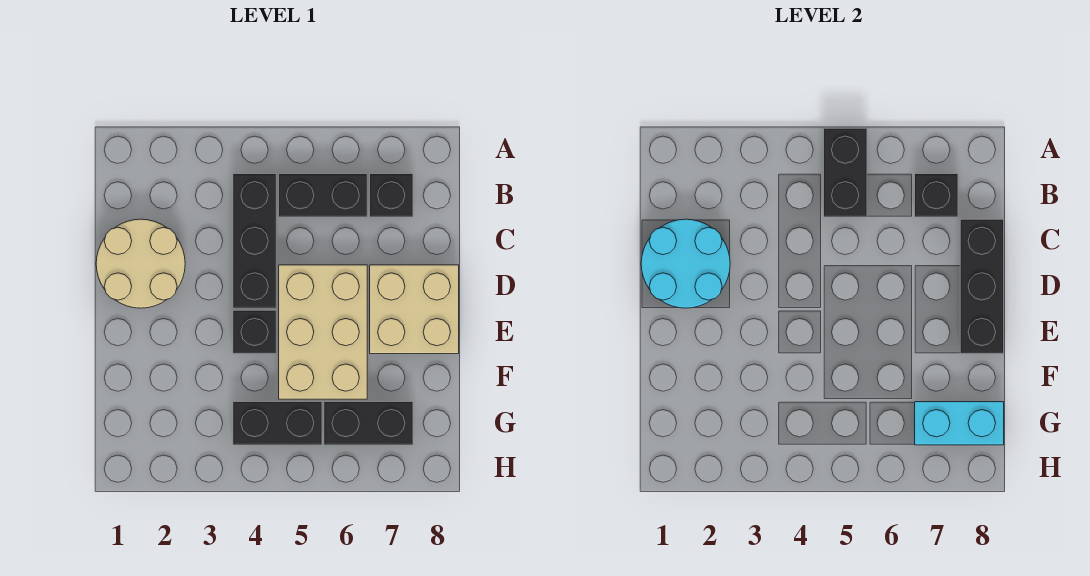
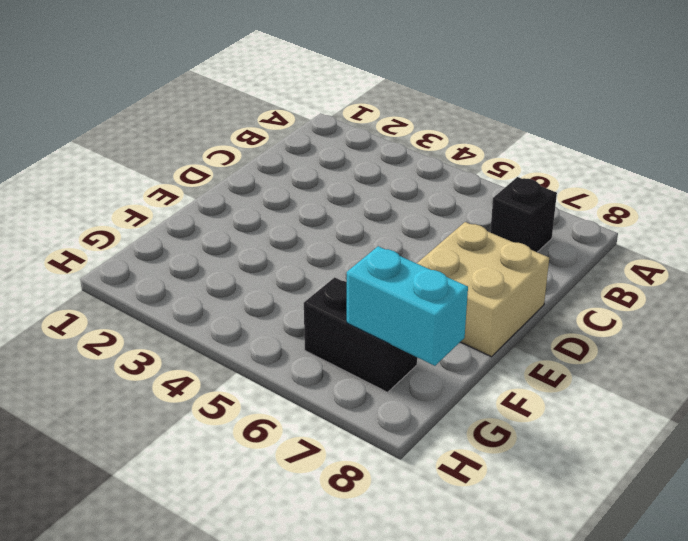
none -> black brick B4:D4 level 1
none -> black brick B5:B6 level 1
none -> tan round brick C1:D2 level 1

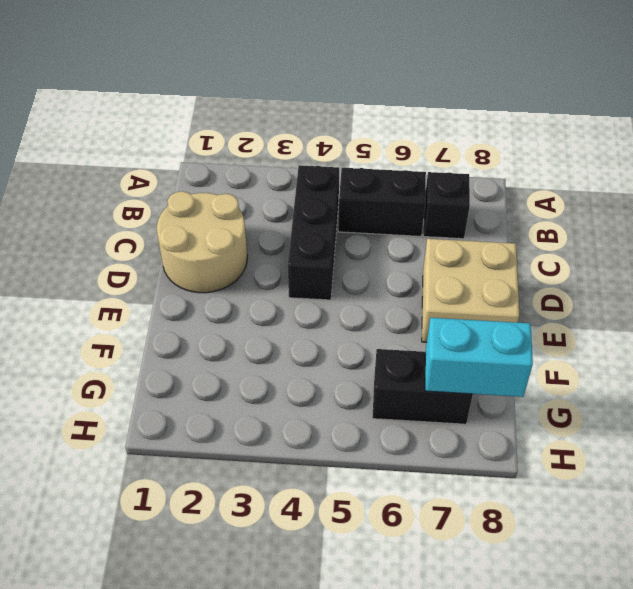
none -> tan brick D5:F6 level 1
none -> black brick E4 level 1
none -> black brick G4:G5 level 1

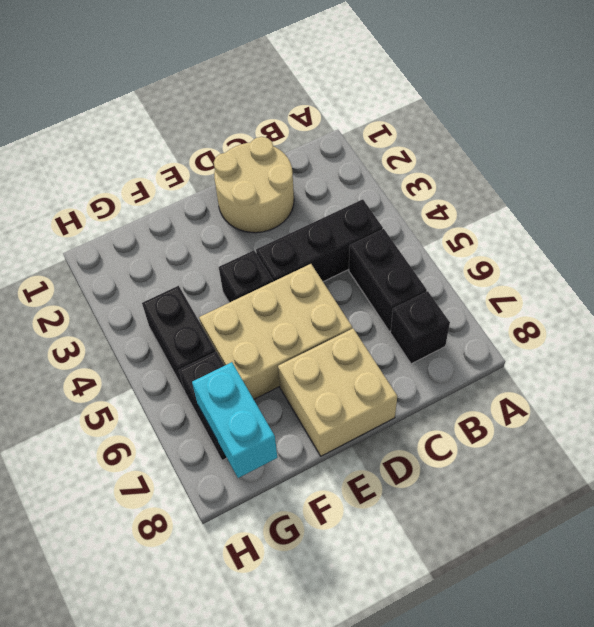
none -> black brick A5:B5 level 2
none -> black brick B7 level 2
none -> cyan round brick C1:D2 level 2

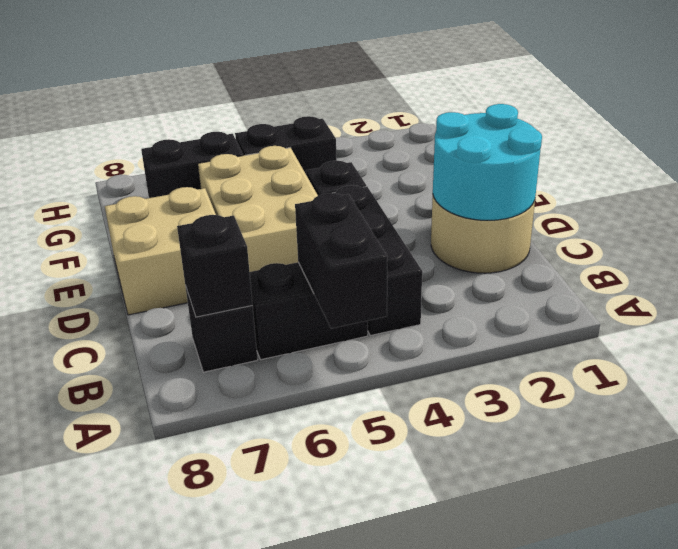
none -> black brick C8:E8 level 2
none -> cyan brick G7:G8 level 2

